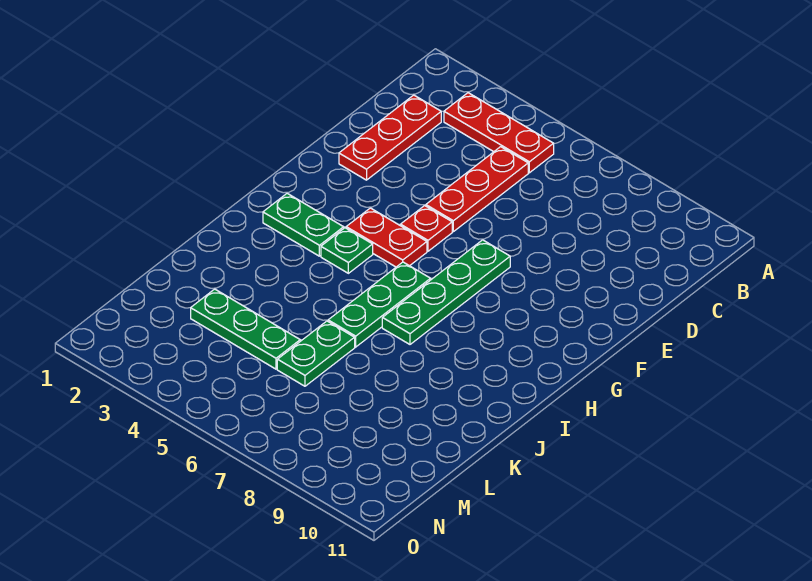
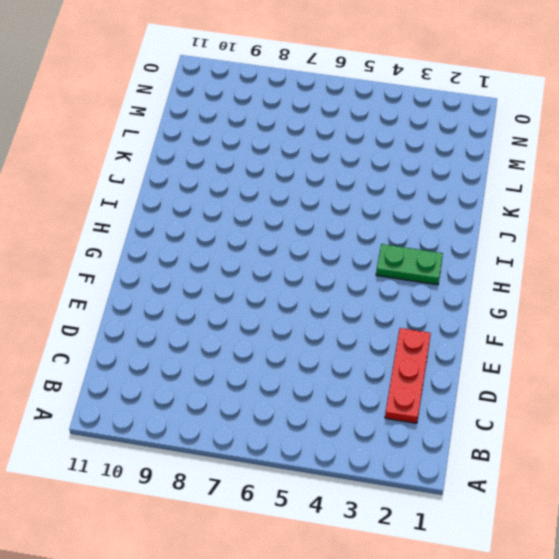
none -> red plate B3:B5 level 1
none -> red plate C5:E5 level 1

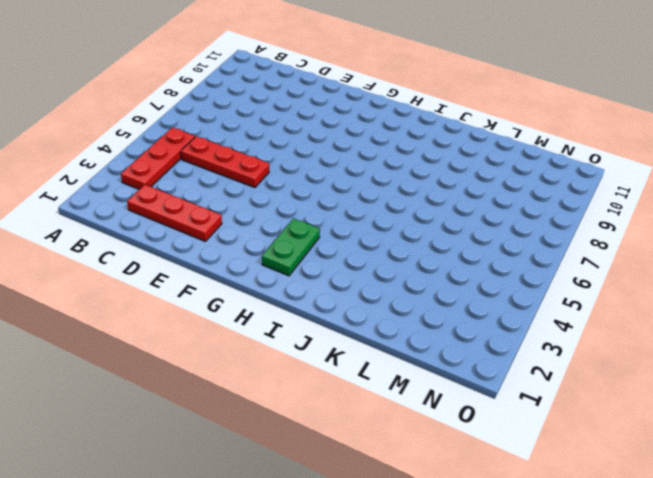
none -> red plate F5 level 1
none -> green plate F7:I7 level 1

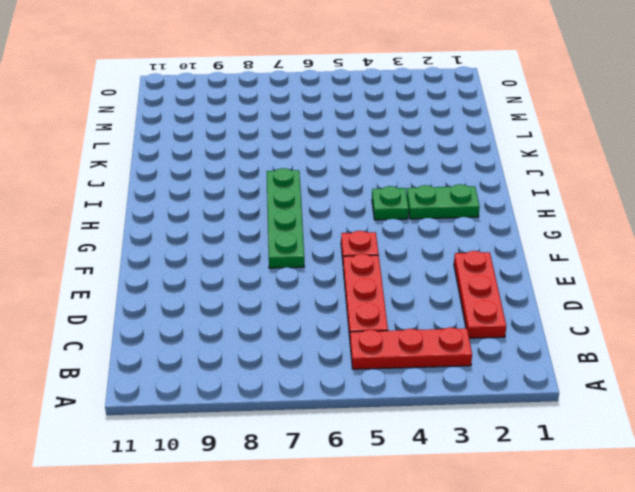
none -> red plate G4:G5 level 1
none -> green plate H6:J6 level 1

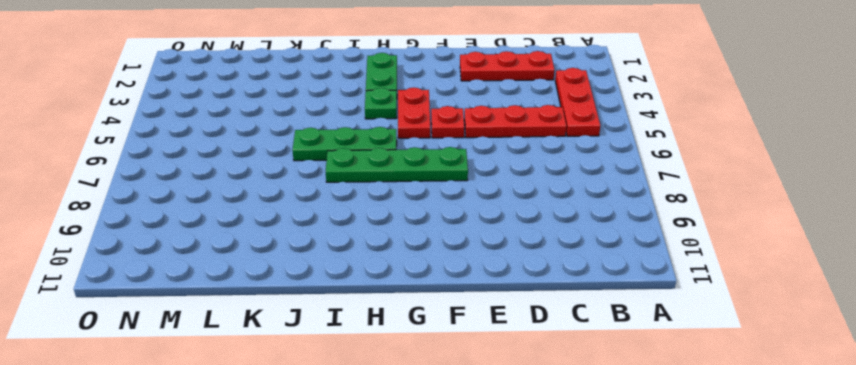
none -> green plate K6:L6 level 1
none -> green plate L3:L5 level 1

